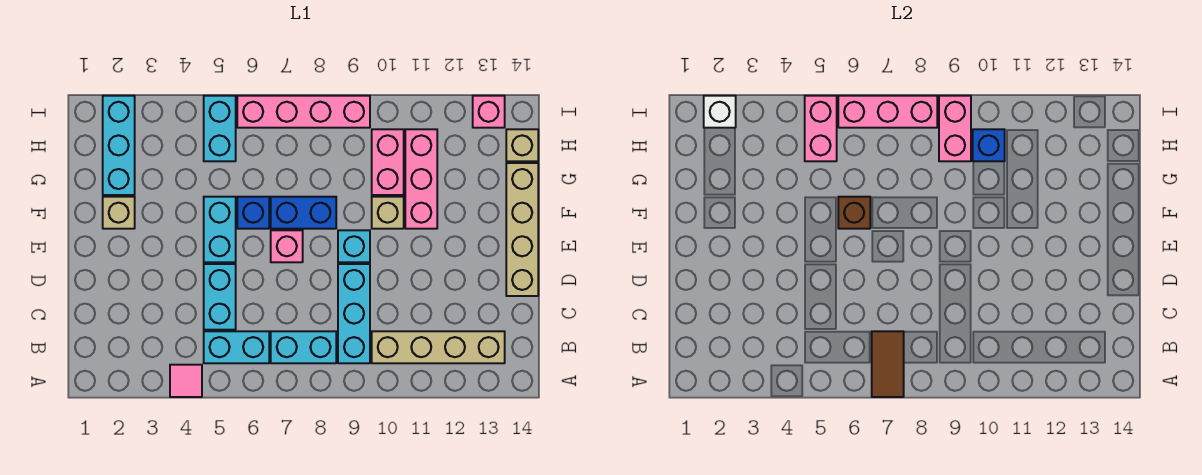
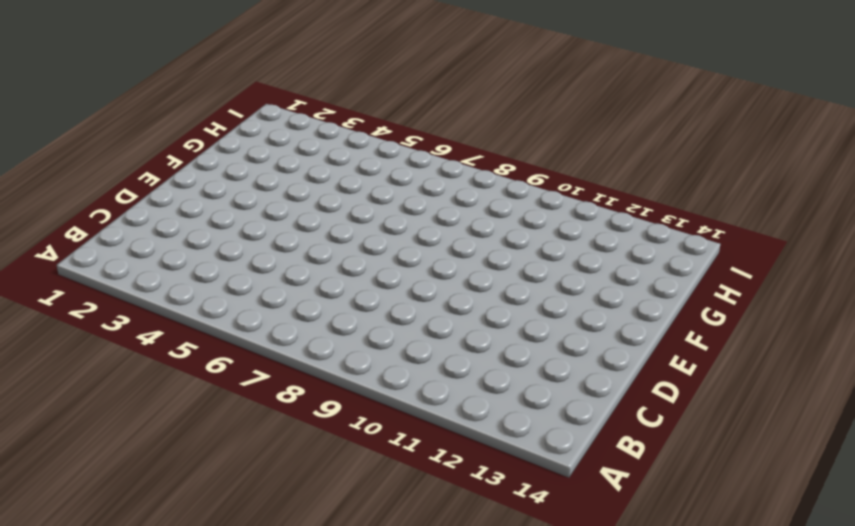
none -> pink tile A4 level 1
none -> cyan brick B5:B6 level 1
none -> cyan brick B7:B8 level 1

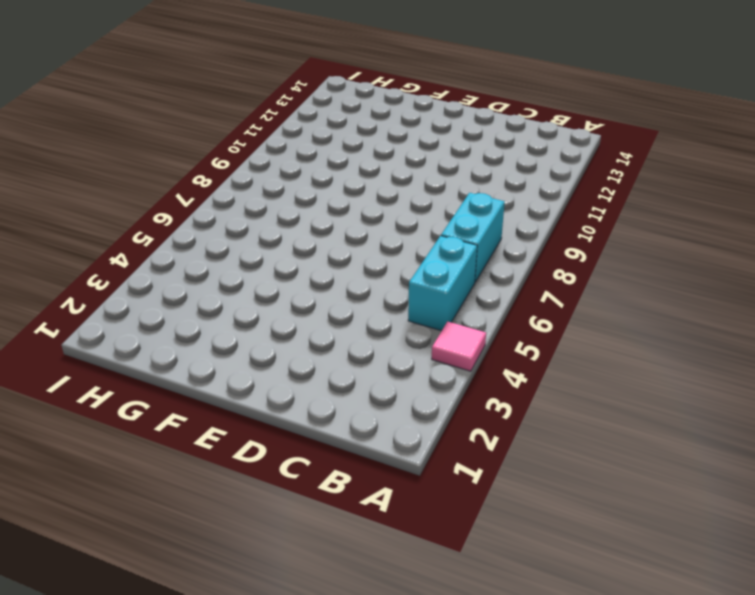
none -> cyan brick B9:D9 level 1
none -> tan brick B10:B13 level 1
none -> cyan brick C5:D5 level 1

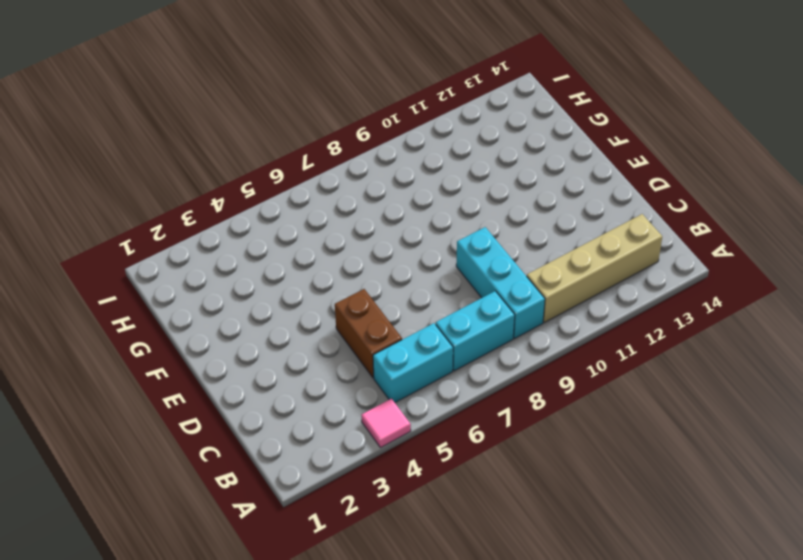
brown brick C5:D5 level 1 -> cyan brick C5:D5 level 1
none -> tan brick D14:G14 level 1
none -> cyan brick E5:F5 level 1
none -> pink brick E7 level 1

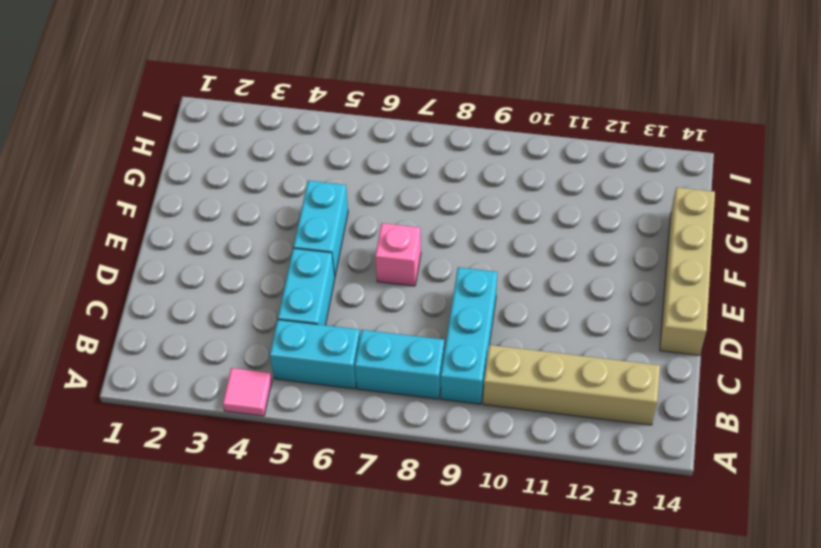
none -> cyan brick E9 level 1
none -> tan brick F2 level 1
none -> blue brick F6 level 1

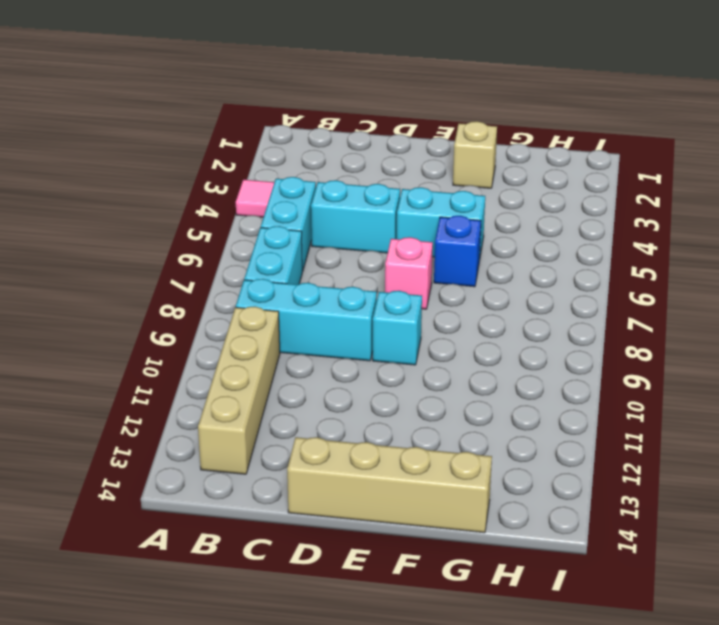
none -> blue brick F7:F8 level 1
none -> tan brick F10 level 1
none -> pink brick F11:H11 level 1

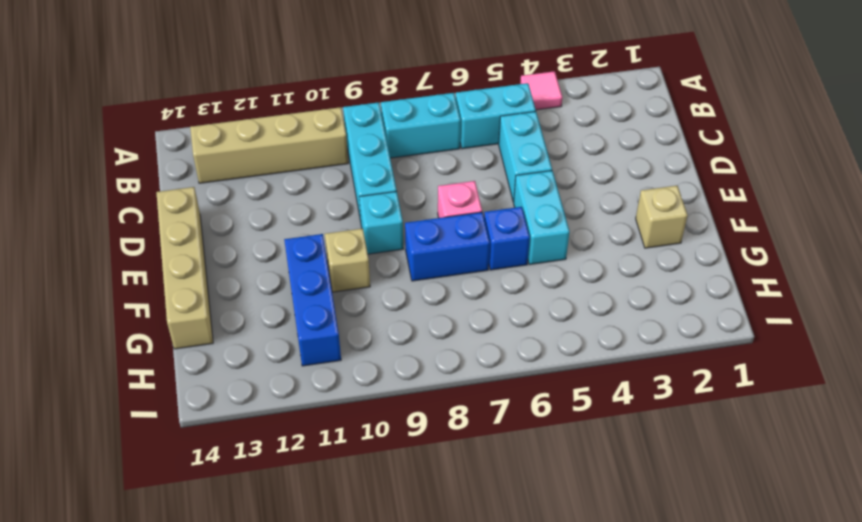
blue brick F11:H11 level 1 -> pink brick F11:H11 level 1
none -> cyan brick G2:I2 level 1
none -> pink brick G10:H10 level 1
none -> cyan brick H5:I5 level 1

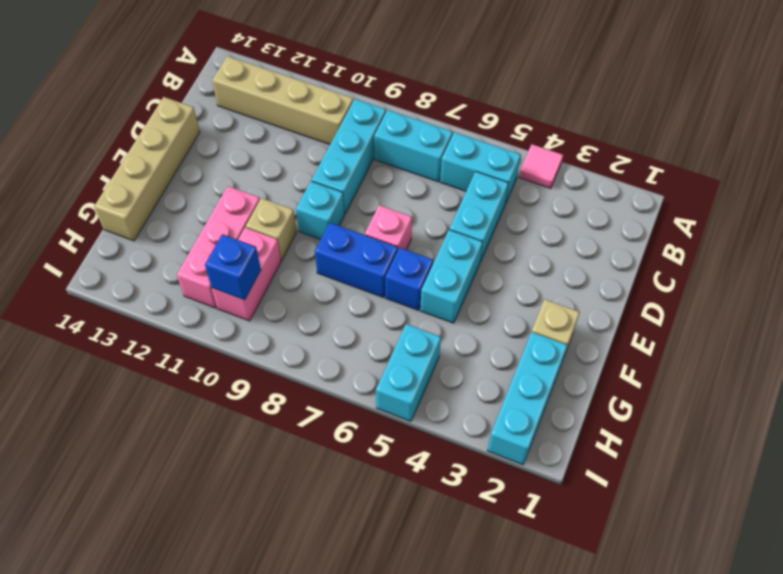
none -> tan brick H14 level 1
none -> pink brick I6:I9 level 1
none -> pink brick I13 level 1

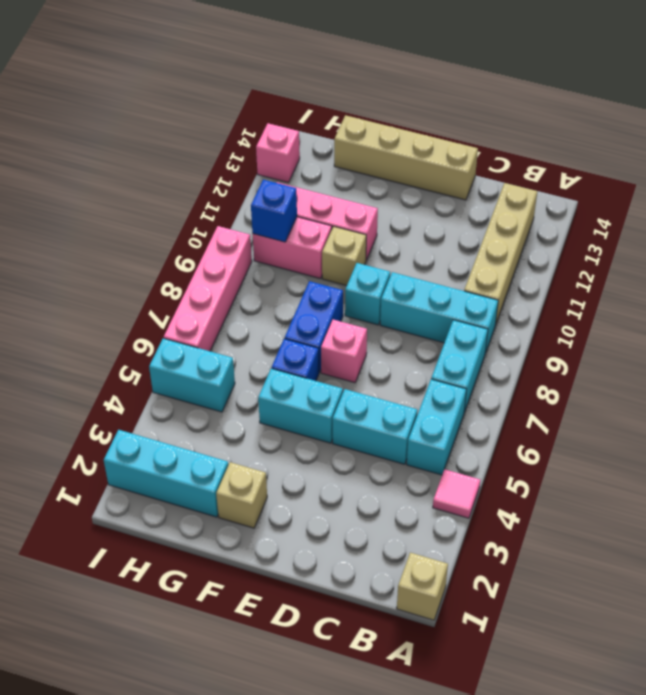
tan brick A1 level 1 -> tan brick H14 level 1
none -> brown tile A7:B7 level 2
none -> brown brick F6 level 2
none -> pink brick H5:I5 level 2

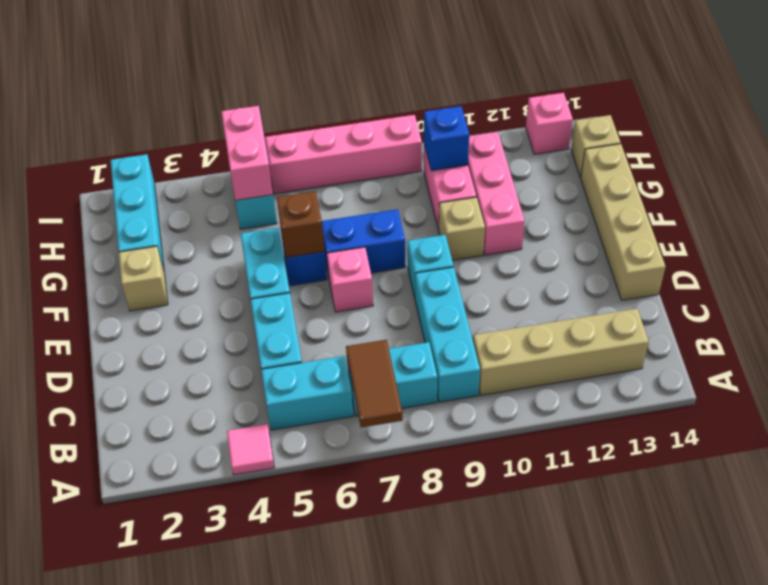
none -> pink brick H9:I9 level 2
none -> white brick I2 level 2
none -> pink brick I6:I8 level 2

